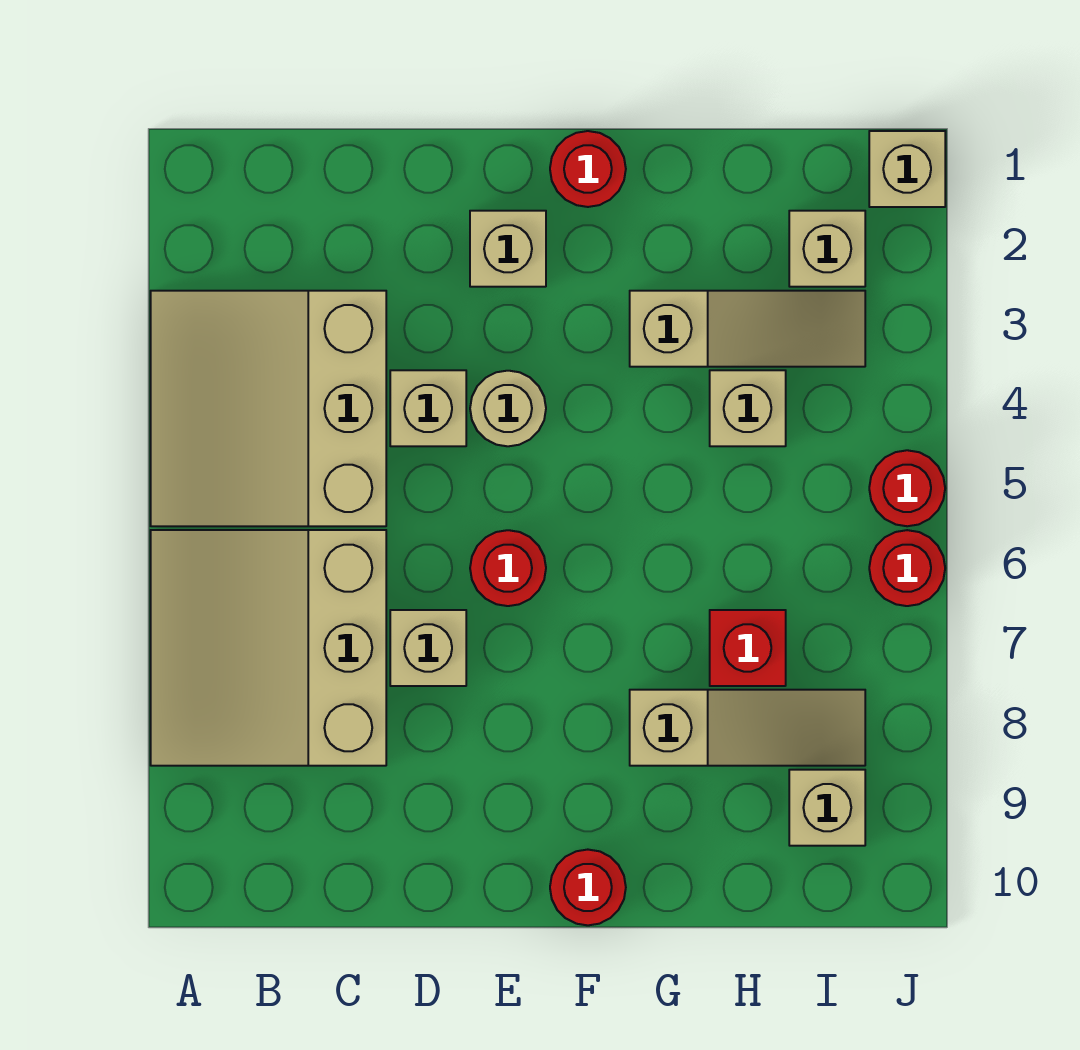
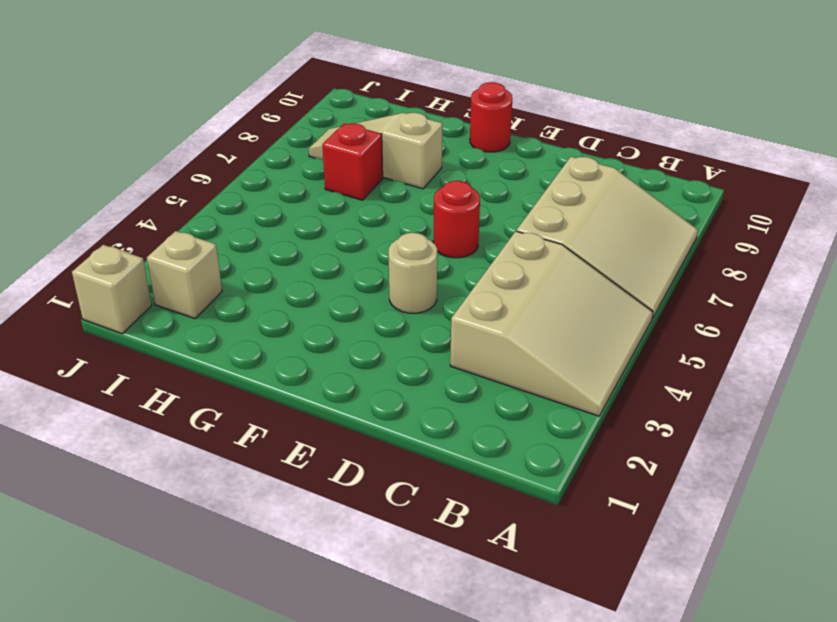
none -> tan brick D4 level 1
none -> tan brick D7 level 1
none -> tan brick E2 level 1

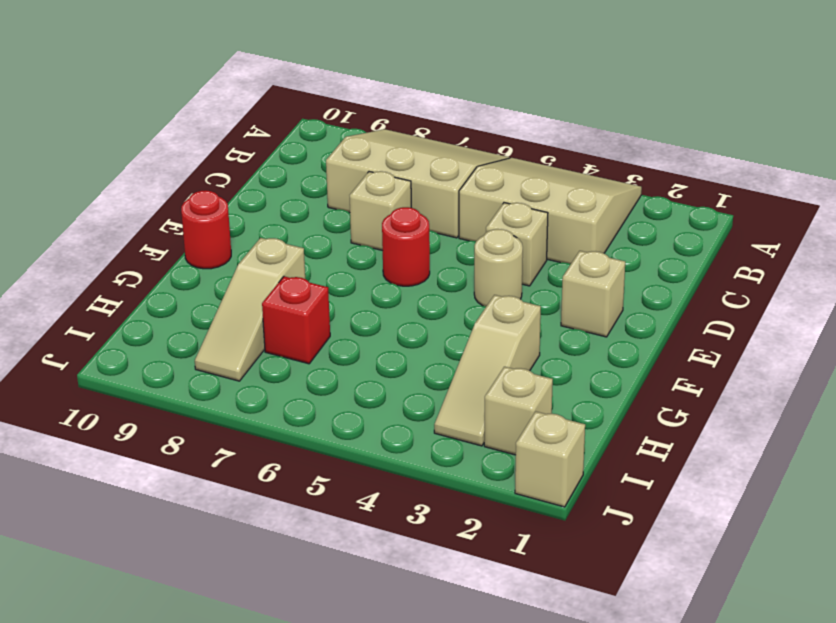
none -> red round brick F1 level 1
none -> tan brick H4 level 1
none -> tan brick I9 level 1

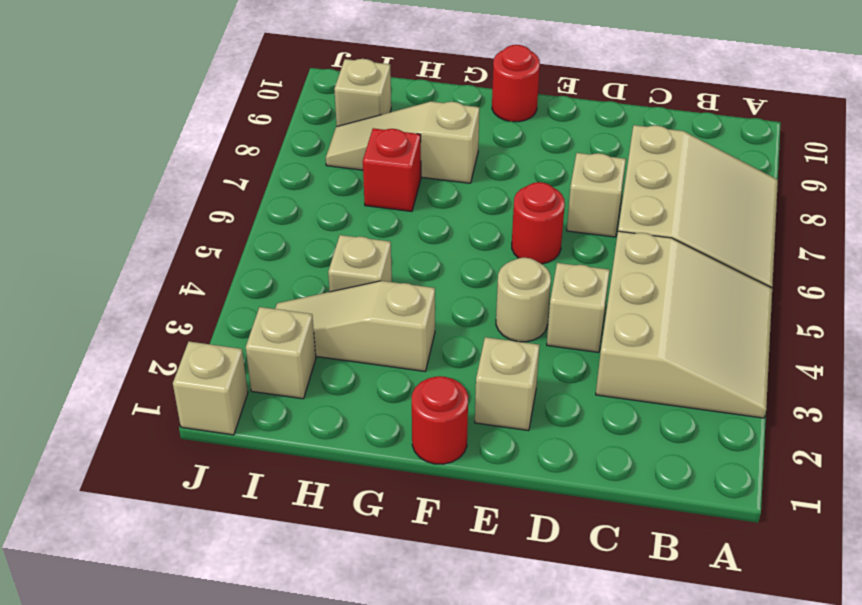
none -> red round brick J5 level 1
none -> red round brick J6 level 1

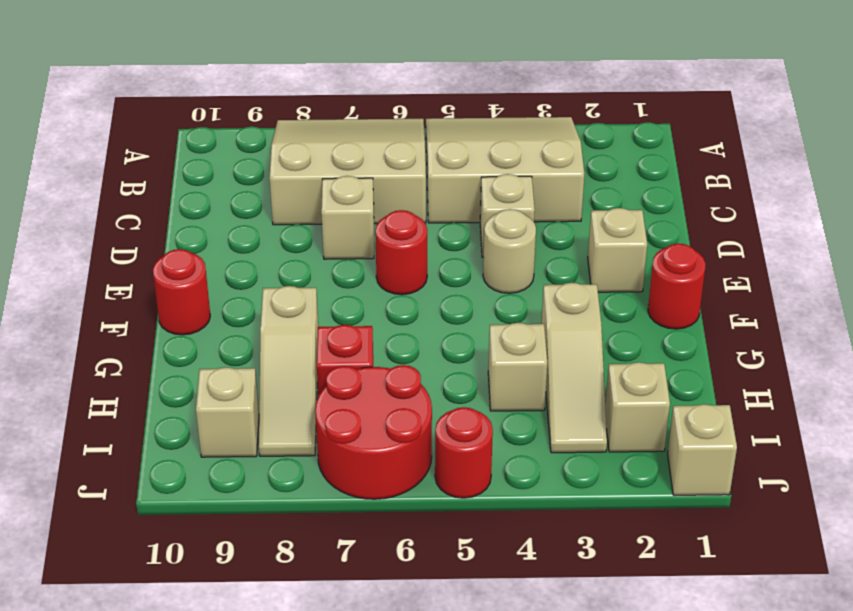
red round brick I6:J7 level 1 -> red round brick J6 level 1

